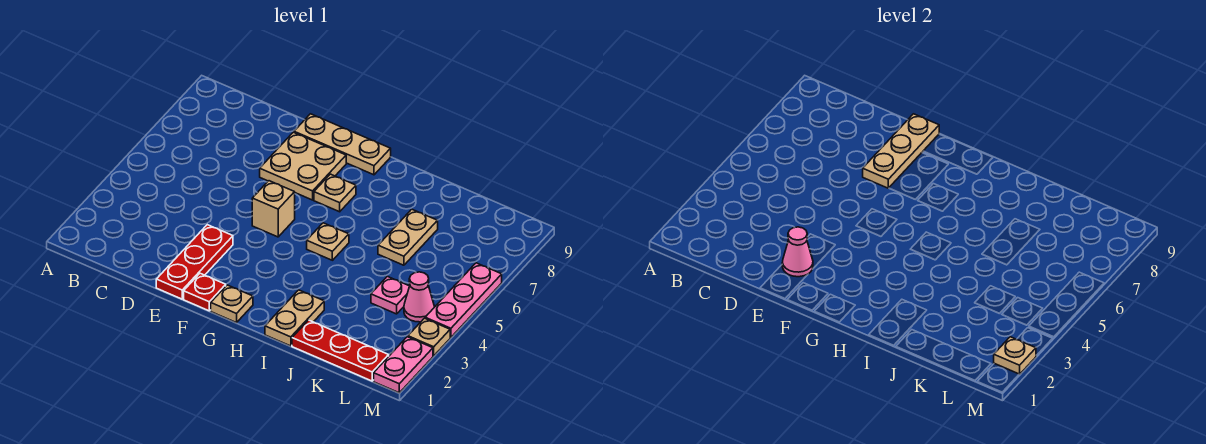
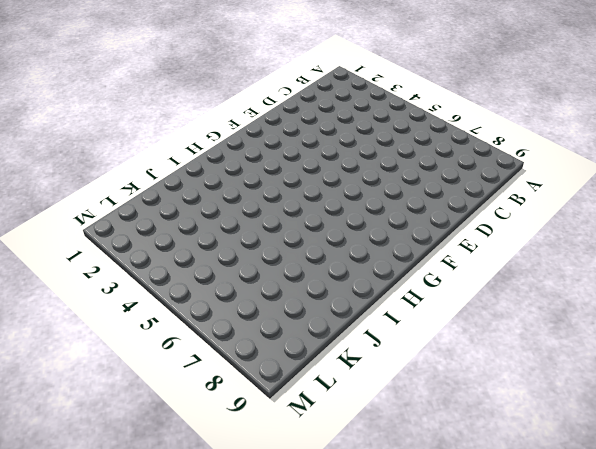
none -> red plate E1:E3 level 1
none -> tan plate E7:F8 level 1
none -> tan plate E9:G9 level 1

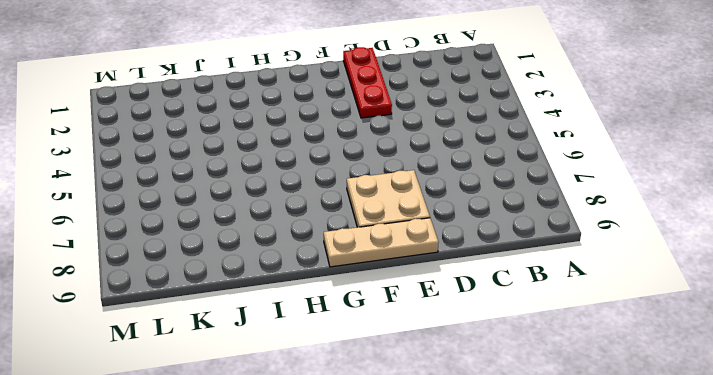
none -> red plate F1 level 1
none -> tan brick F5 level 1
none -> tan plate G1 level 1

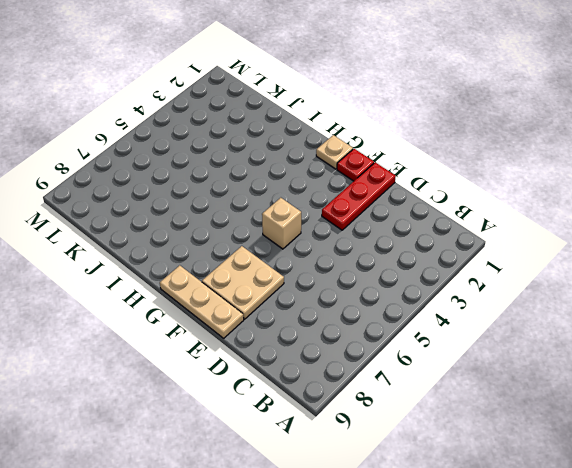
none -> tan plate G7 level 1
none -> tan plate H5 level 1
none -> tan plate I1:I2 level 1

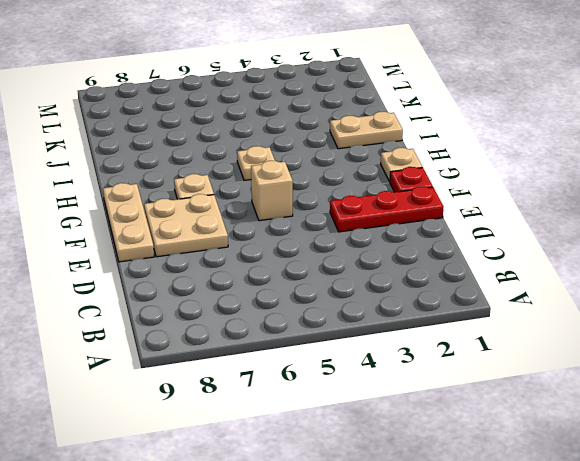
none -> red plate J1:L1 level 1
none -> tan plate J6:J7 level 1
none -> pink plate K4 level 1

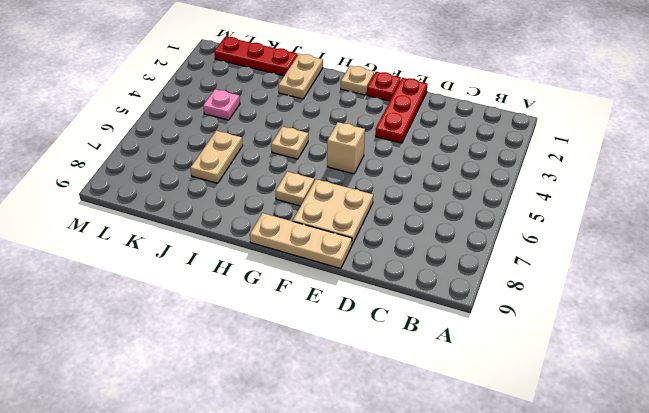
none -> pink cone L4 level 1
none -> pink plate M1:M2 level 1
none -> tan plate M3 level 1

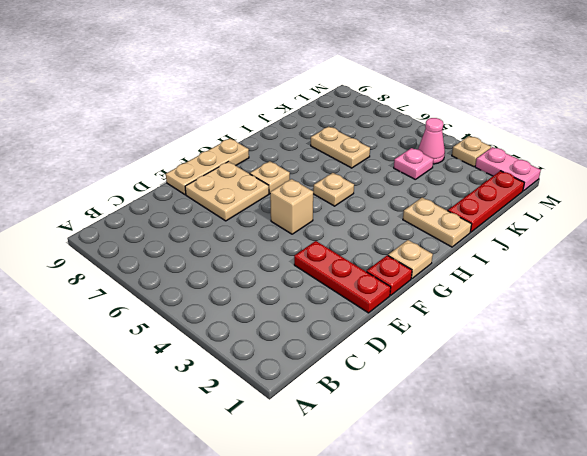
none -> pink plate M4:M6 level 1
none -> pink cone E2 level 2
none -> tan plate E7:E9 level 2

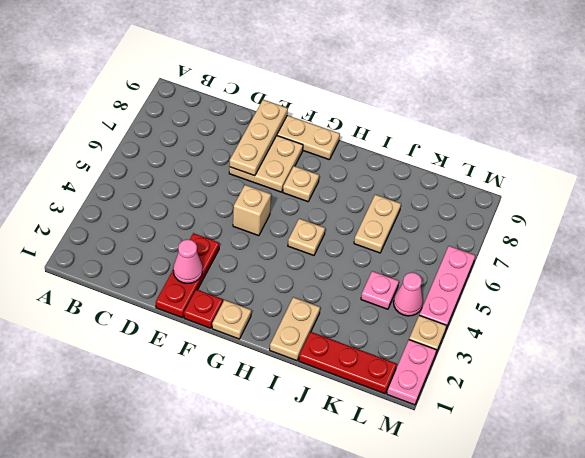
none -> tan plate M2 level 2

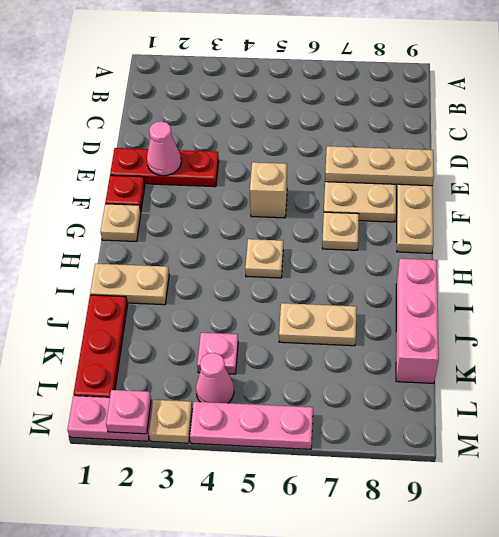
pink brick I9:K9 level 1 -> none
pink plate M2 level 2 -> tan plate M2 level 2

